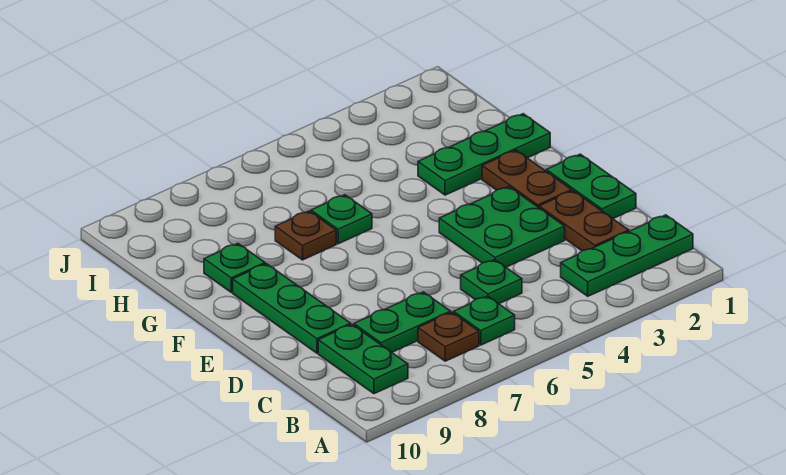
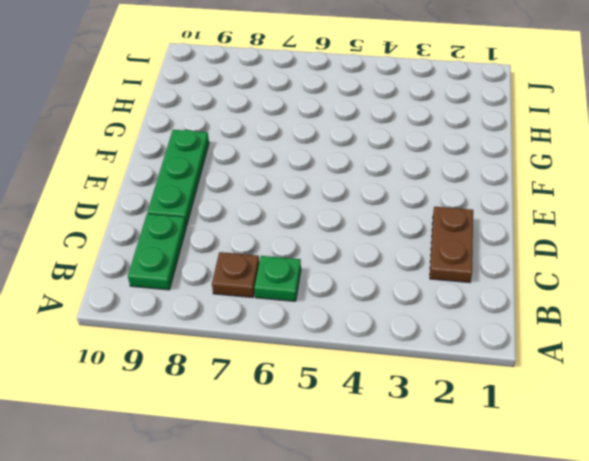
none -> green plate B1:B3 level 1
none -> green plate C5 level 1
none -> green plate C7:C8 level 1

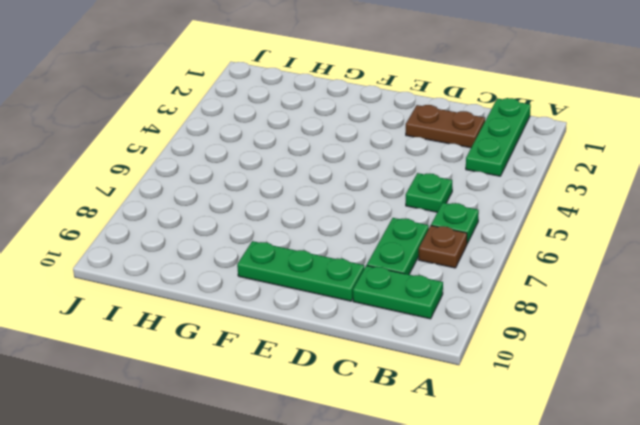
none -> green plate D1:E1 level 1
none -> green plate D3:E4 level 1
none -> brown plate E2:F2 level 1

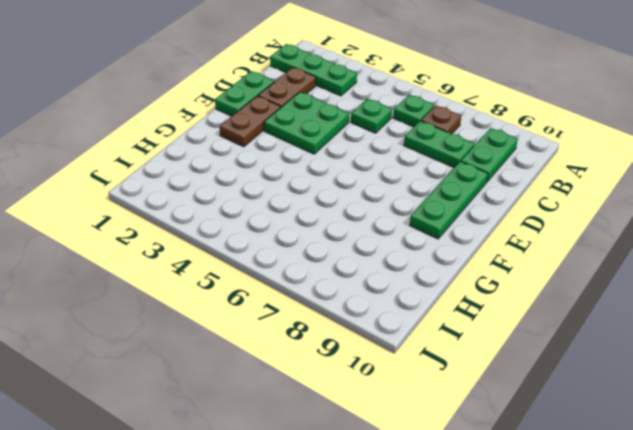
none -> green plate G1:G3 level 1
none -> green plate G6 level 1
none -> brown plate G7 level 1

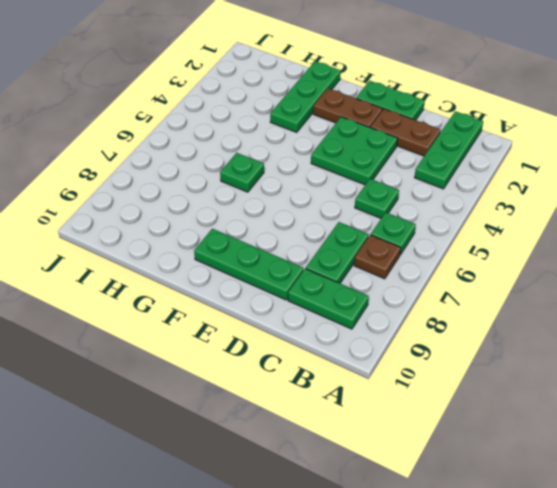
none -> brown plate G7 level 1
none -> green plate G9 level 1

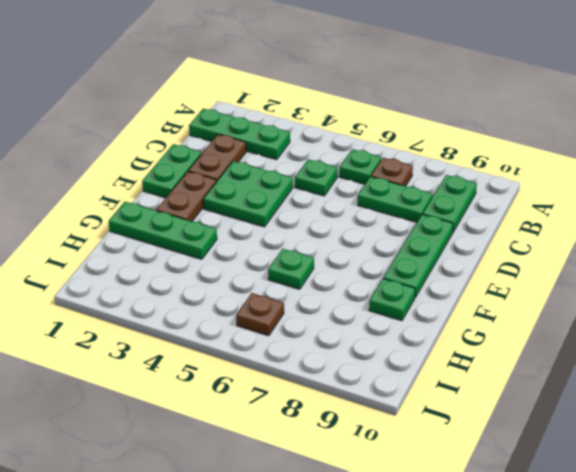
brown plate I6 level 1 -> brown plate G7 level 1

